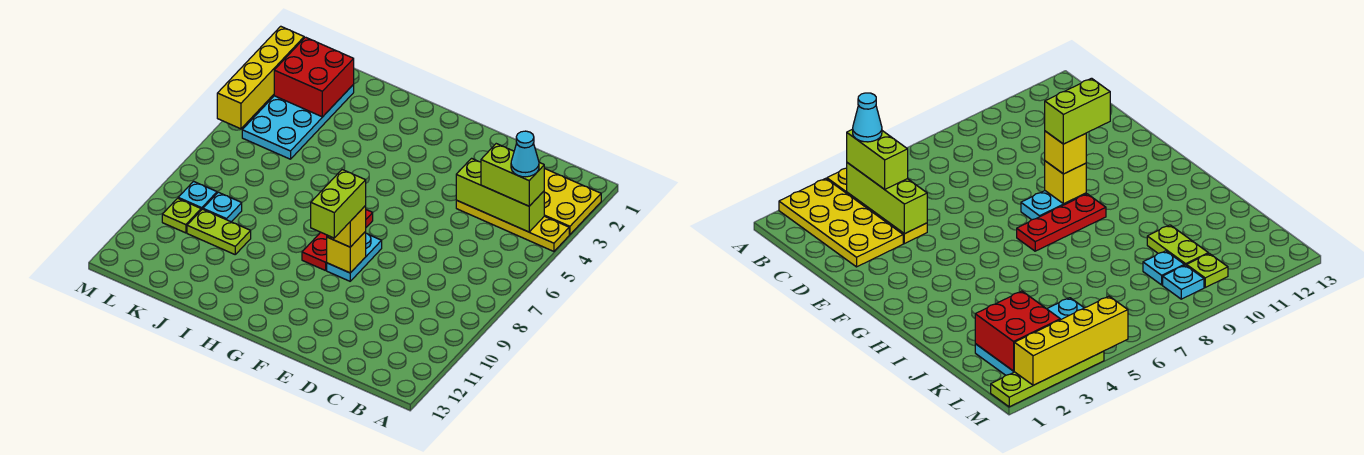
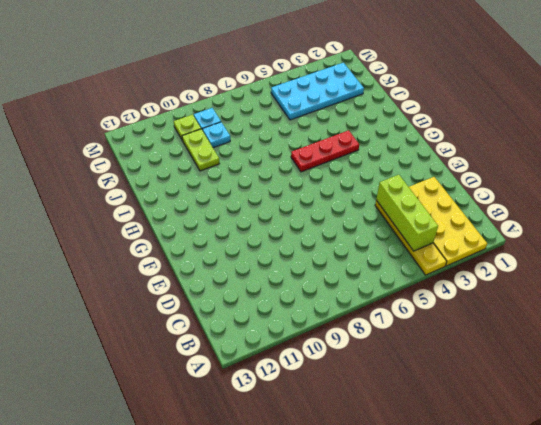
red plate H4:H6 level 1 -> red plate G7:G9 level 1
none -> cyan plate F8:F9 level 1
none -> lime plate M1:M4 level 1
none -> yellow brick F9 level 2

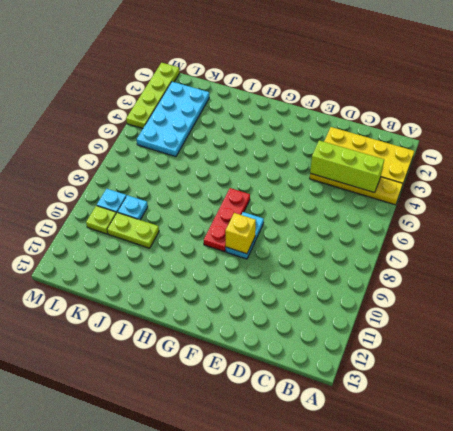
none -> red brick K2:L3 level 2
none -> yellow brick M2:M5 level 2
none -> lime brick B4:C4 level 3

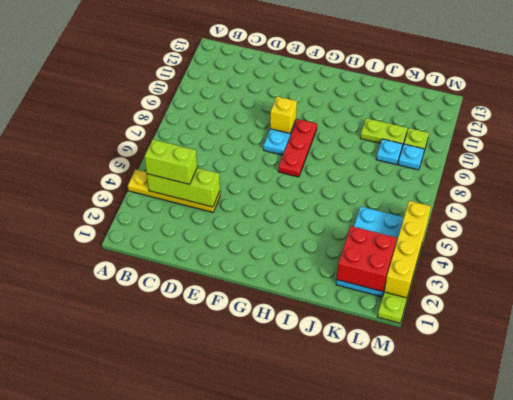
none -> yellow plate A2:D3 level 1
none -> yellow brick F9 level 3
none -> cyan cone B4 level 4

